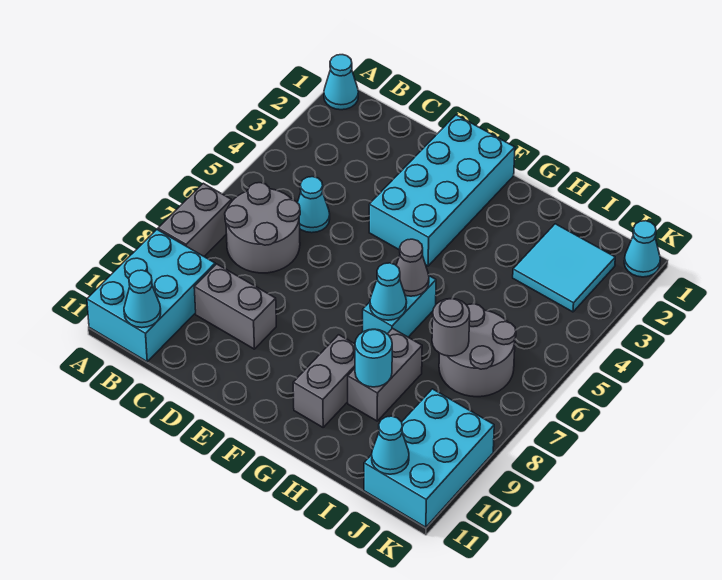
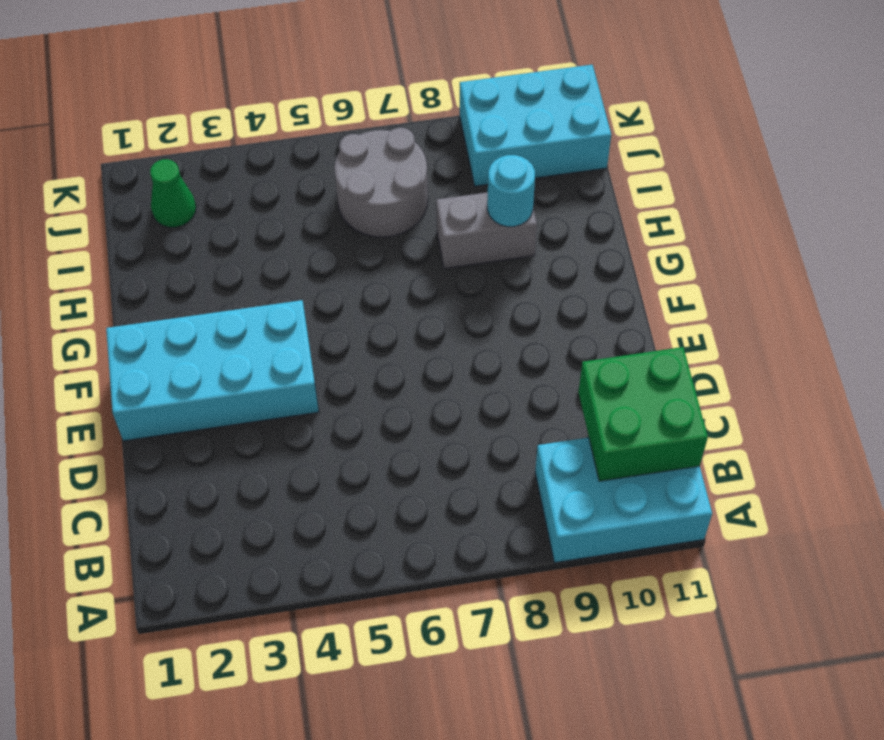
green brick B10:C11 level 2 -> cyan cone B11 level 2
green cone J2 level 1 -> cyan tile I2:J3 level 1
none -> cyan cone A1 level 1
none -> grey brick A7:A8 level 1
none -> grey round brick B6:C7 level 1

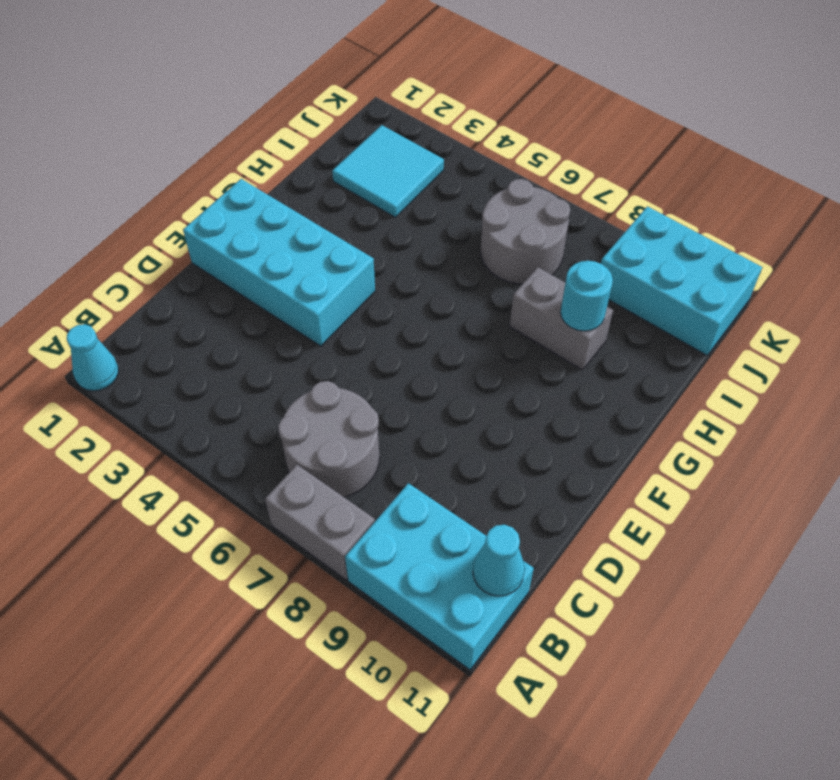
none -> cyan cone C5 level 1
none -> grey brick C9:D9 level 1
none -> cyan brick G6:G7 level 1

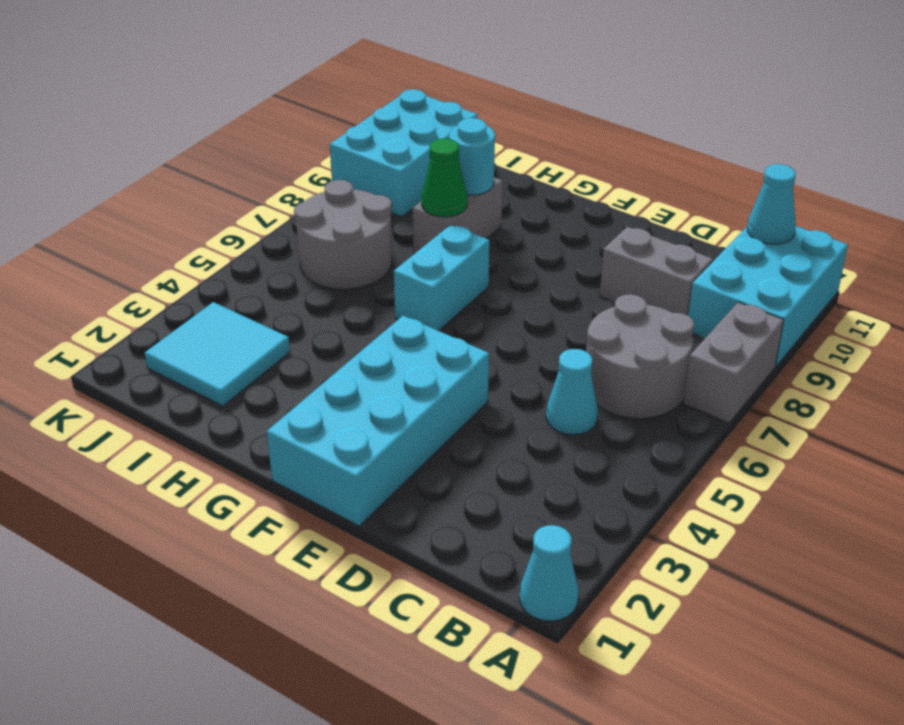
green cone H8 level 2 -> none
none -> grey brick G9:G10 level 1
none -> cyan cone K1 level 1
none -> grey cone G6 level 2

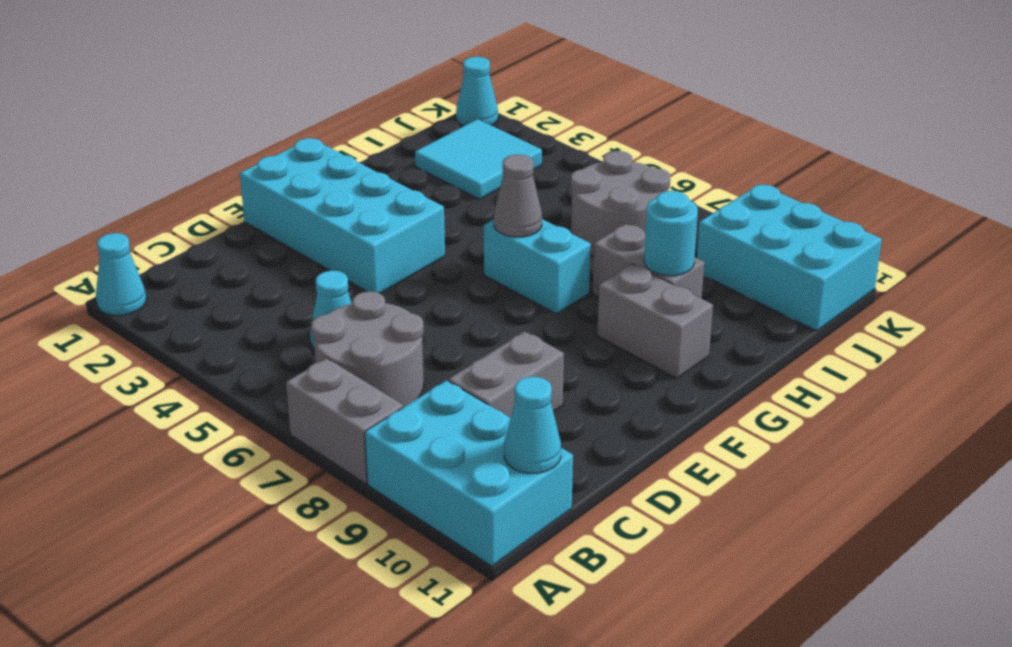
none -> cyan cone G7 level 2
none -> grey round brick I7 level 2
none -> cyan cone J11 level 2

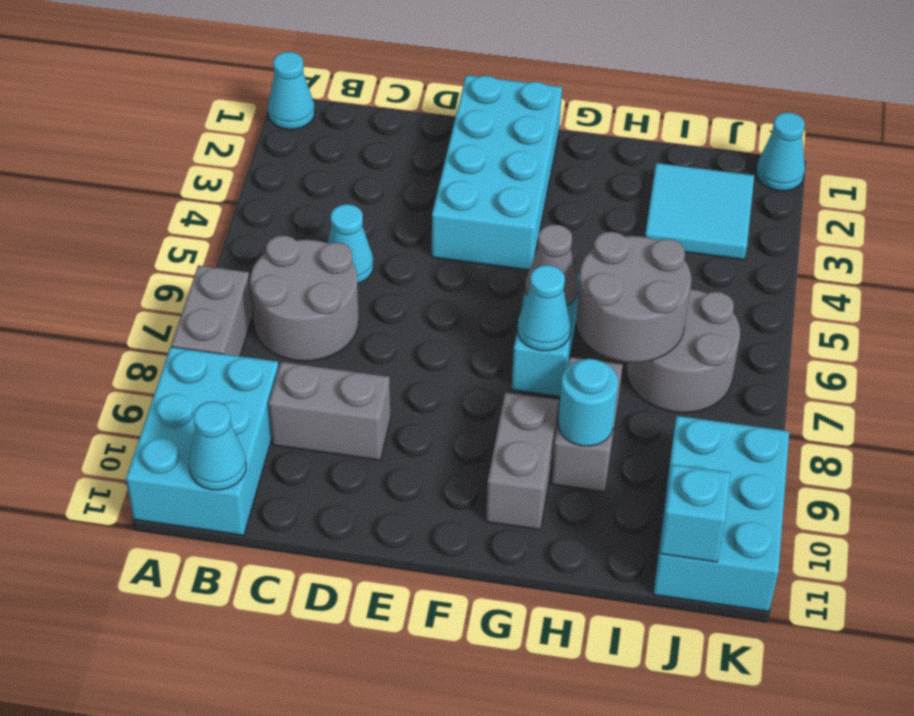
grey round brick H6:I7 level 2 -> grey round brick I7 level 2
cyan brick J11 level 2 -> cyan cone J11 level 2

